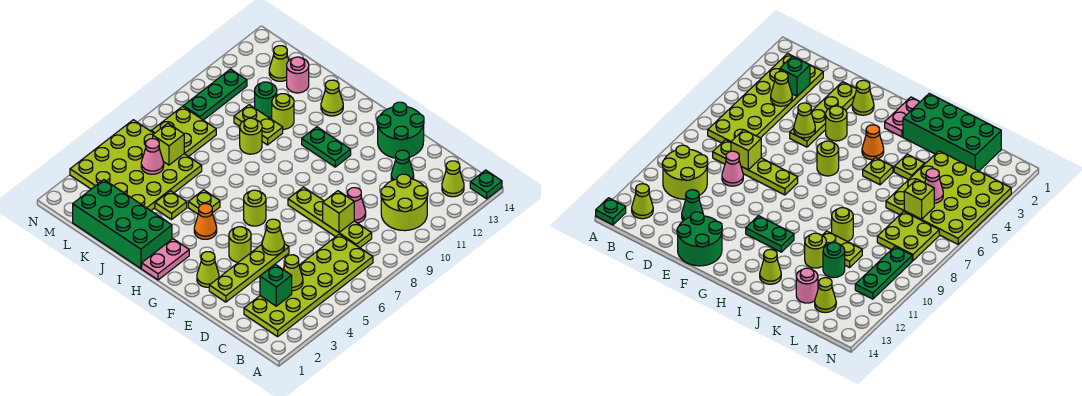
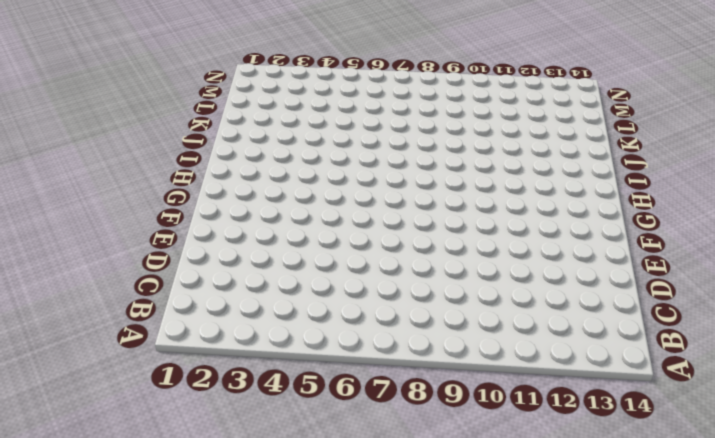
none -> green plate A14 level 1
none -> lime plate B2:C7 level 1
none -> lime round brick B10:C11 level 1
none -> lime cone B13 level 1

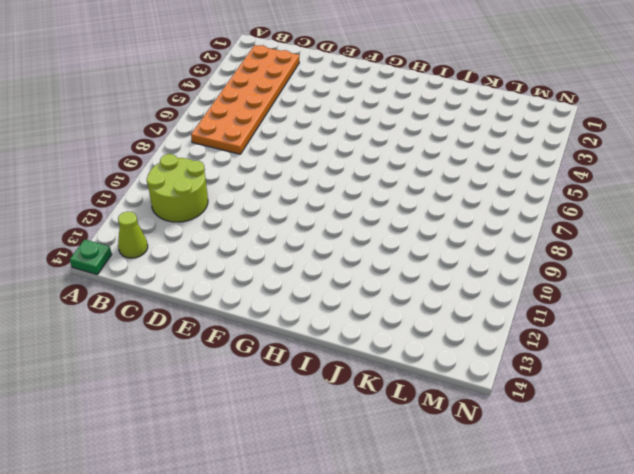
orange plate B2:C7 level 1 -> lime plate B2:C7 level 1
none -> lime plate C8:F8 level 1
none -> pink cone D9 level 1
none -> green cone D12 level 1
none -> lime plate E2:E5 level 1

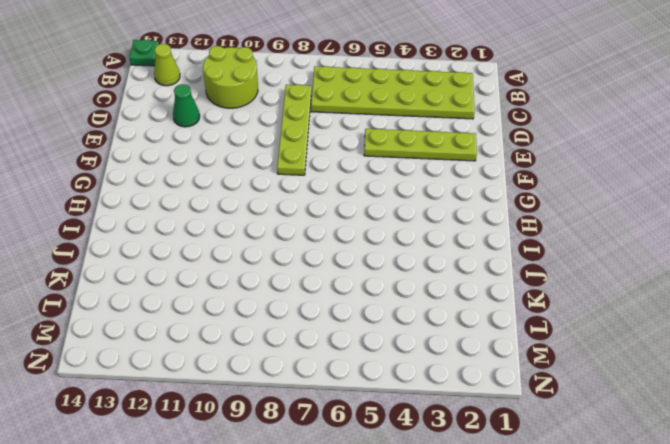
none -> pink cone D9 level 1
none -> green round brick E13:F14 level 1
none -> lime cone F2 level 1
none -> lime round brick F4 level 1

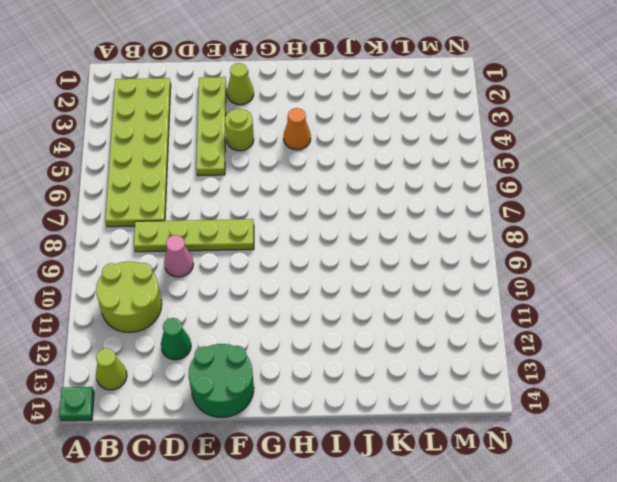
none -> lime round brick G6 level 1
none -> green plate G11:H11 level 1
none -> pink plate H1:H2 level 1
none -> green brick I1:L2 level 1

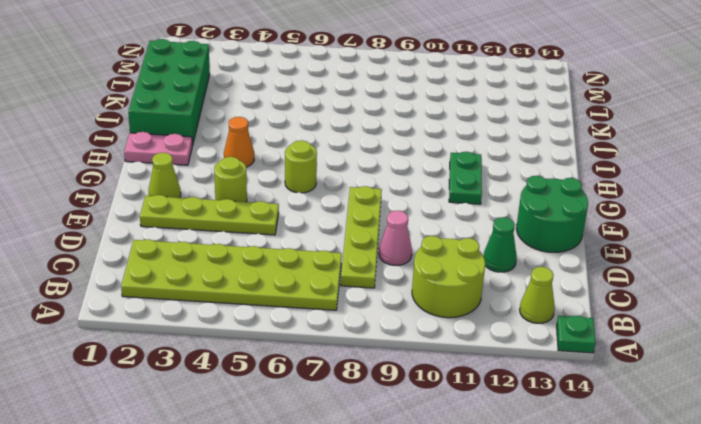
none -> lime plate I5 level 1
none -> lime cone I13 level 1
none -> lime plate J4 level 1
none -> lime round brick J9 level 1

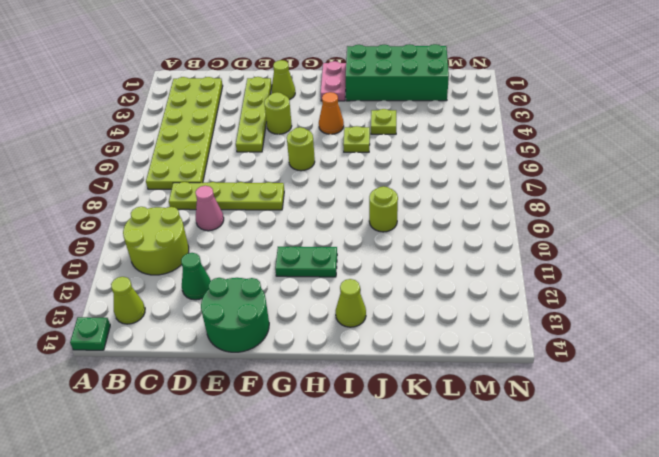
none -> lime plate J10:K10 level 1
none -> lime round brick J11 level 1
none -> lime plate K3:N6 level 1
none -> green round brick K11 level 1

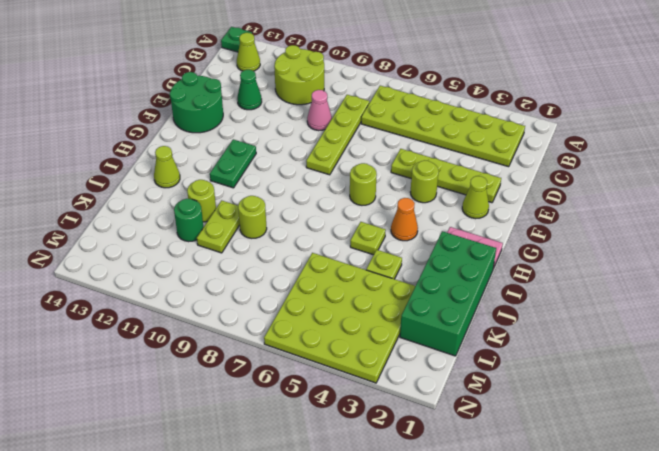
none -> pink round brick K13 level 1
none -> lime plate L7:M8 level 1
none -> lime cone L13 level 1
none -> green plate M9:M11 level 1

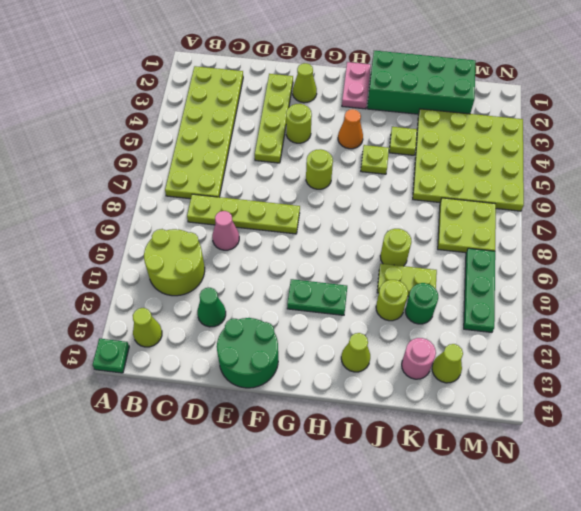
none -> green brick C3 level 2
none -> lime cone C4 level 2
none -> lime brick D8 level 2
none -> lime cone E5 level 2

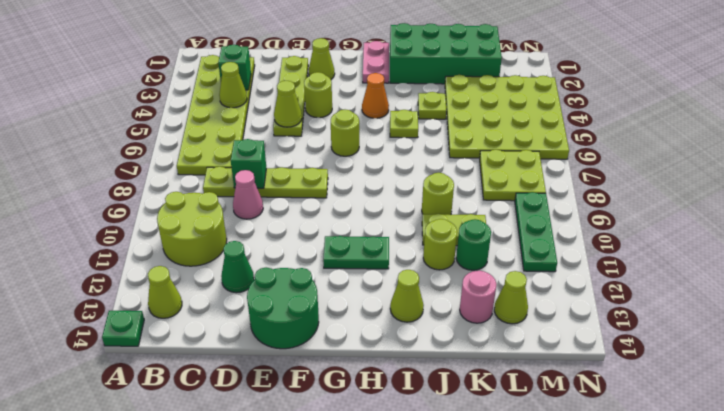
green brick D8 level 2 -> lime brick D8 level 2
none -> pink cone L5 level 2
none -> lime brick L6 level 2

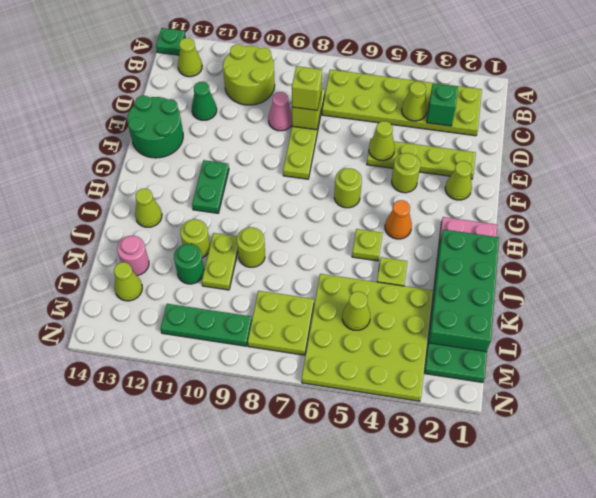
lime brick D8 level 3 -> lime brick L6 level 2
lime cone L5 level 2 -> pink cone L5 level 2
green plate M1:M2 level 1 -> none

